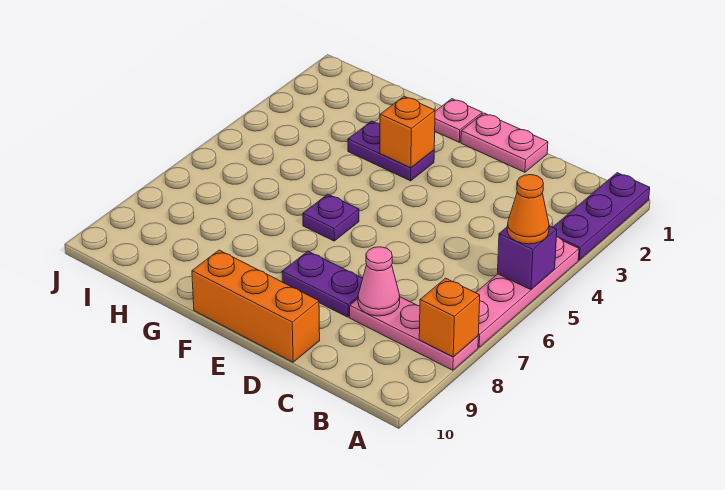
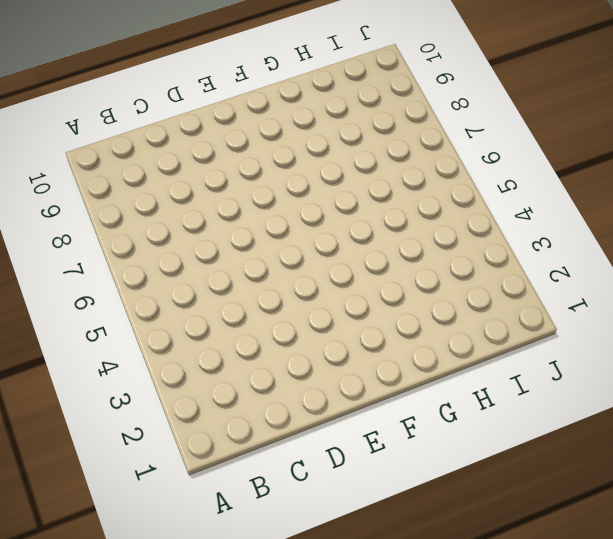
none -> purple plate A1:A3 level 1
none -> pink plate A4:A7 level 1
none -> pink plate A8:C8 level 1

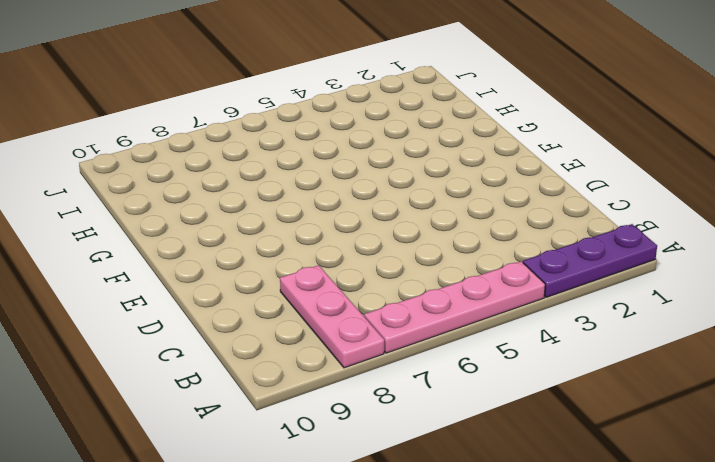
none -> pink plate D1:E1 level 1
none -> purple plate D8:E8 level 1
none -> orange brick D10:F10 level 1

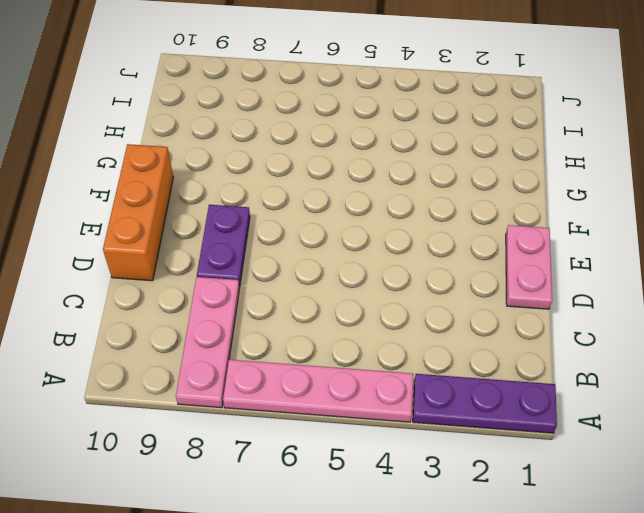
none -> pink plate F1 level 1
none -> purple plate F3:G3 level 1
none -> purple plate F6 level 1

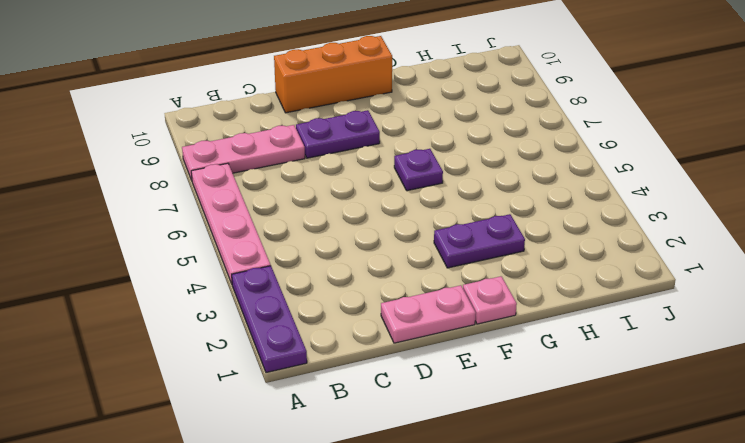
none -> purple brick A5 level 2
none -> orange brick A8 level 2
none -> pink cone C8 level 2

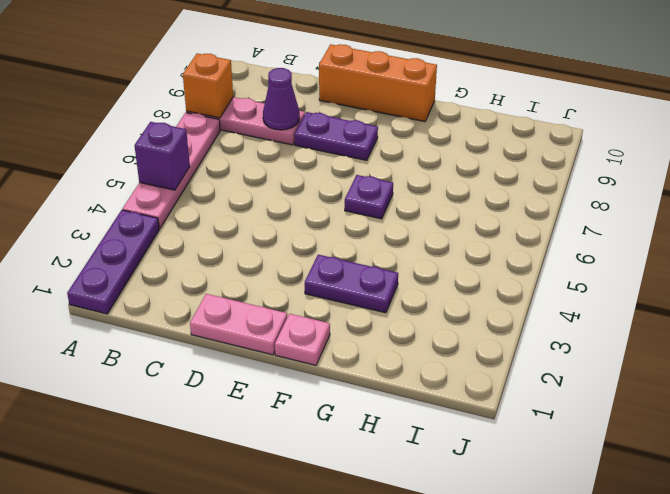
purple cone C8 level 2 -> pink cone C8 level 2
none -> orange brick F3 level 2
none -> orange cone A5 level 3

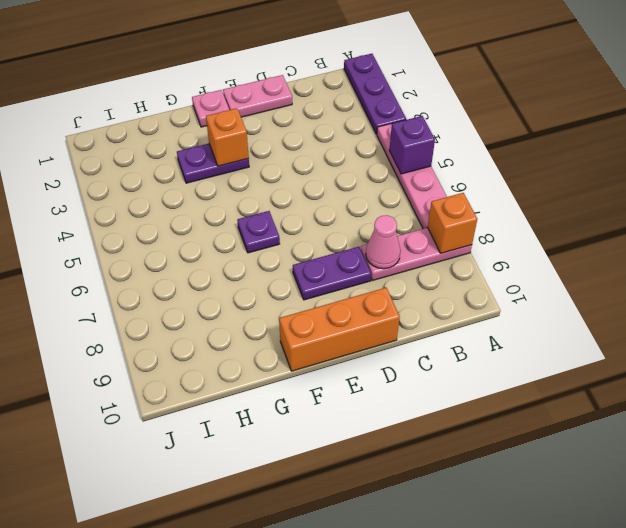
none -> orange cone A5 level 3

